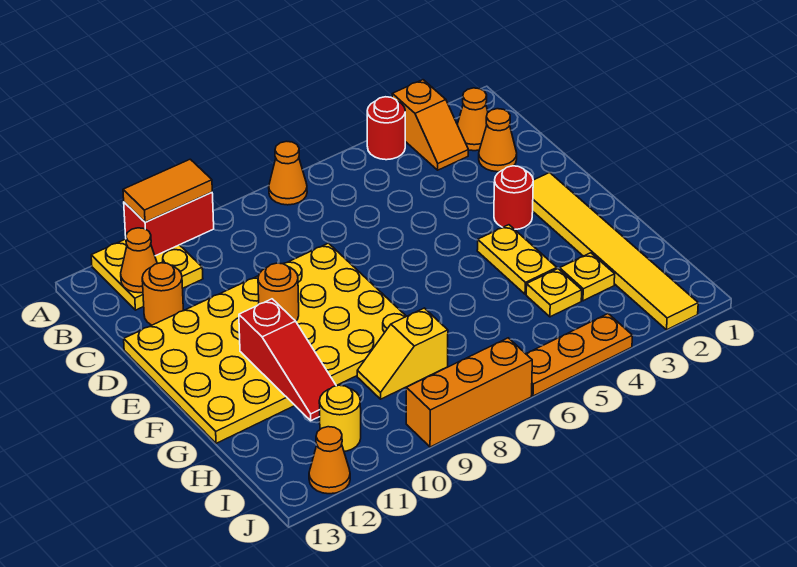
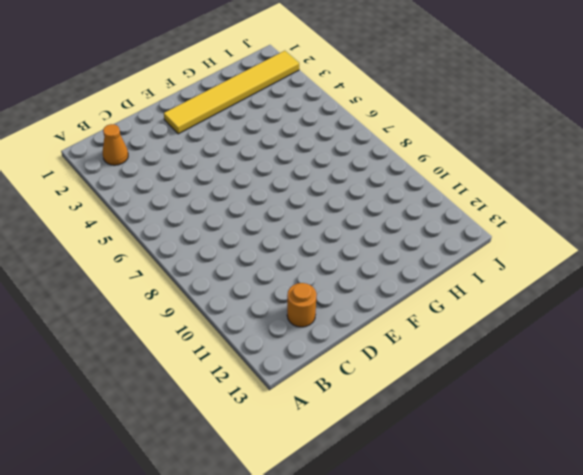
none -> orange slope A3:B3 level 1 top A
none -> red round brick A4 level 1
none -> orange cone A7 level 1

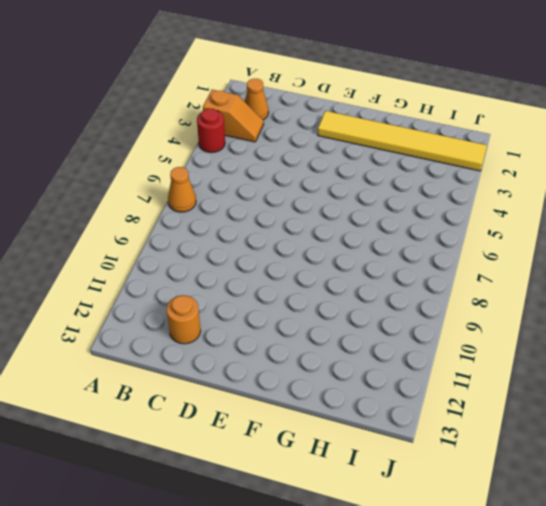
none -> yellow plate A11:B12 level 1
none -> orange cone C2 level 1
none -> yellow plate D8:G13 level 1

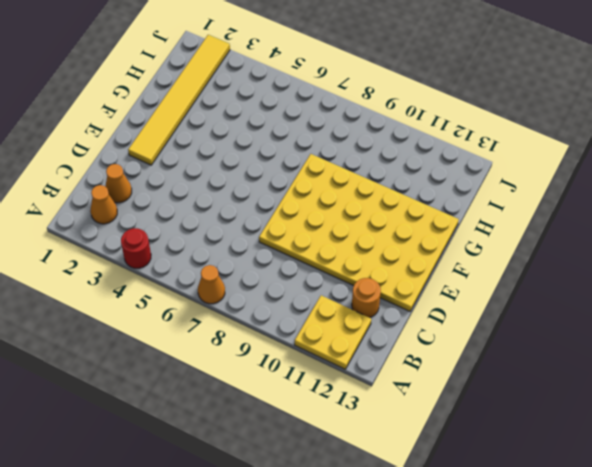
none -> orange slope A3:B3 level 1 top A
none -> red round brick E3 level 1
none -> yellow plate F4:G4 level 1

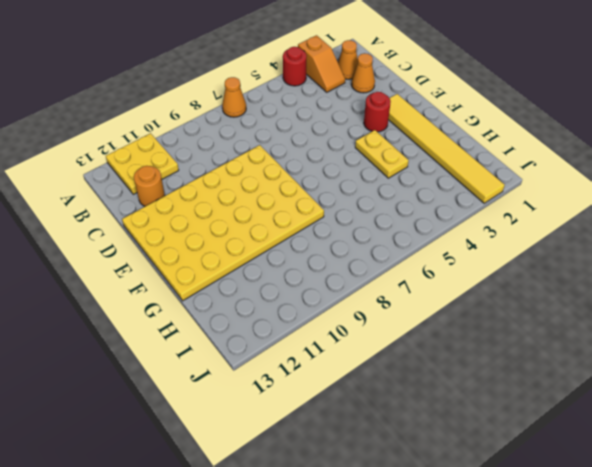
none -> yellow plate H3 level 1
none -> yellow plate H4 level 1
none -> yellow slope H8:H9 level 1 top 8

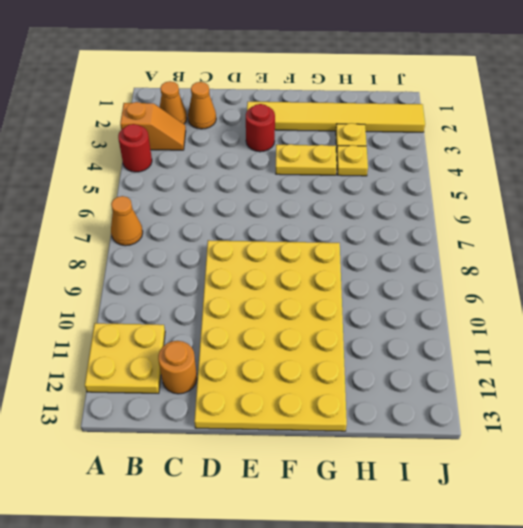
none -> yellow slope H8:H9 level 1 top 8
none -> yellow round brick I11 level 1
none -> orange plate J4:J6 level 1

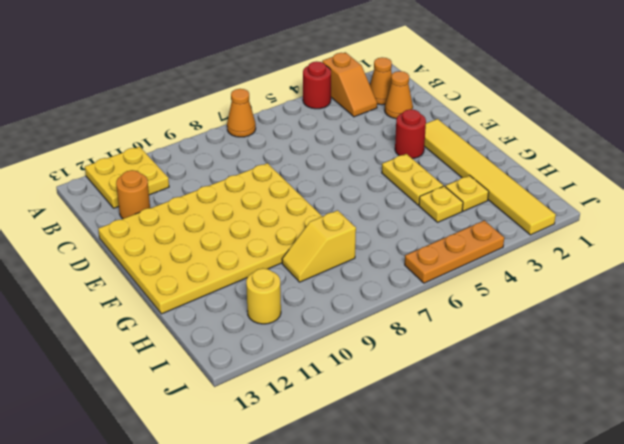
none -> orange brick J7:J9 level 1
none -> orange cone J12 level 1
none -> red brick A10:A11 level 2

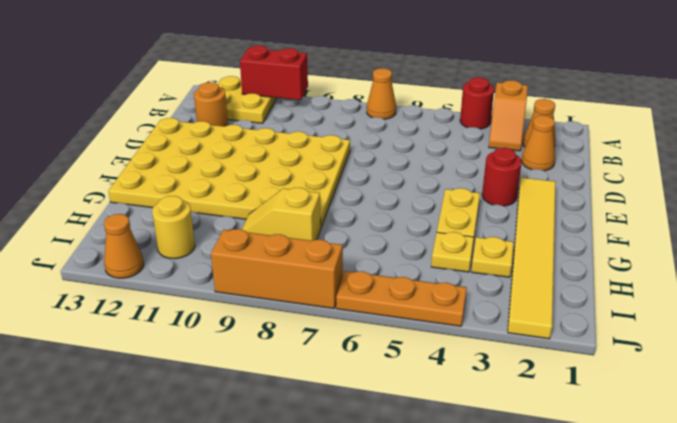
none -> orange cone B12 level 2
none -> orange round brick E10 level 2
none -> red slope F11:H11 level 2 top F

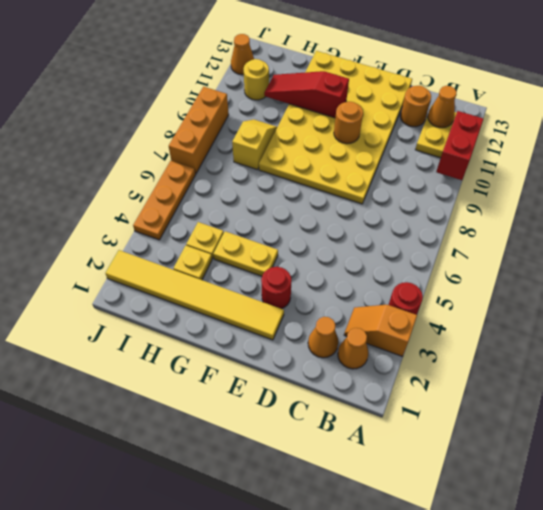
none -> orange cone A7 level 1
none -> orange tile A10:A11 level 3

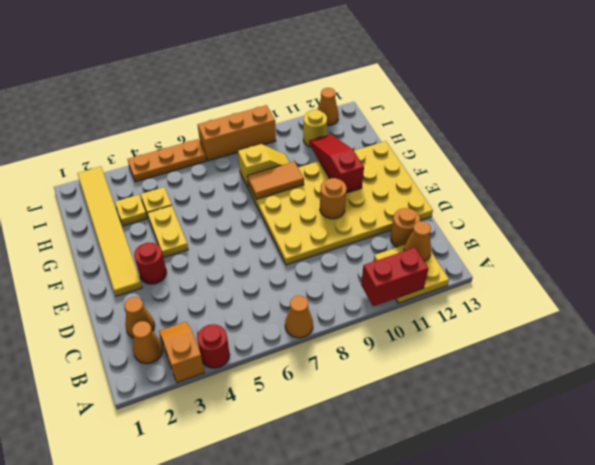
orange tile G8:G9 level 2 -> orange tile A10:A11 level 3

